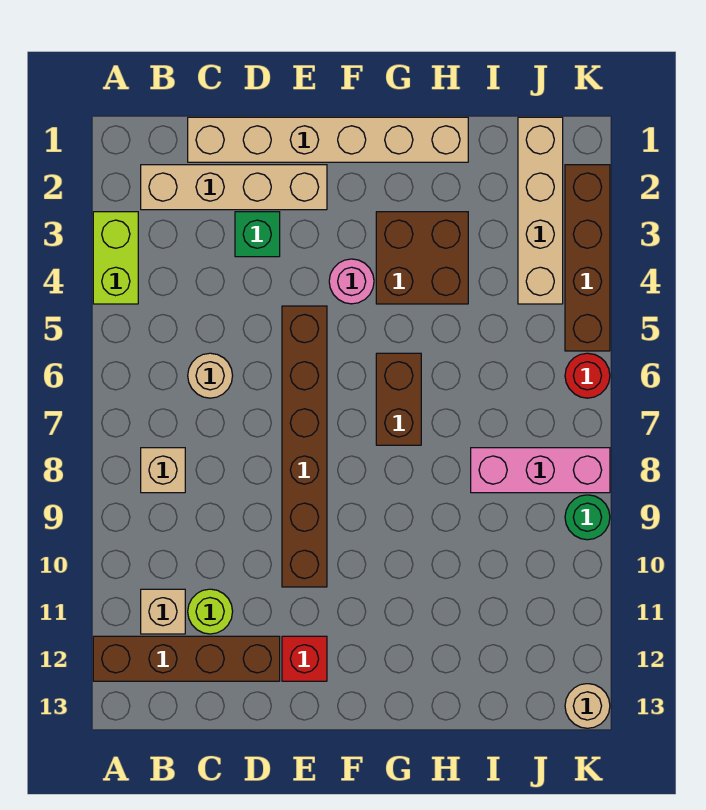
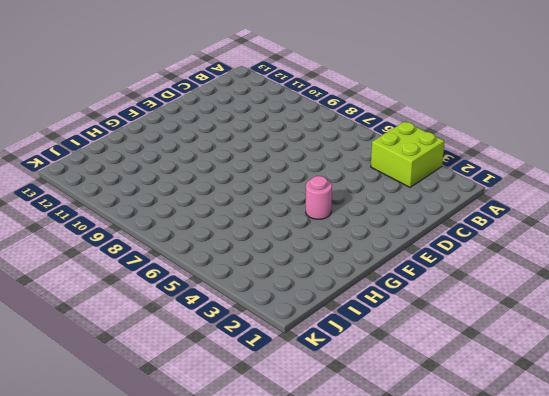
lime brick A3:B4 level 1 -> lime brick A3:A4 level 1
none -> brown brick A12:D12 level 1
none -> tan brick B2:E2 level 1
none -> tan brick B8 level 1

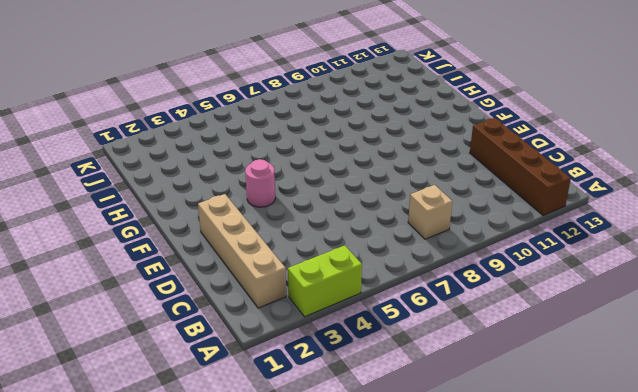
none -> tan brick B11 level 1
none -> tan brick C1:H1 level 1
none -> tan round brick C6 level 1

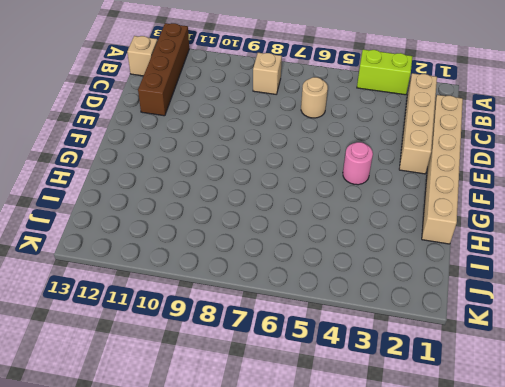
tan brick B13 level 1 -> tan brick B11 level 1
none -> lime round brick C11 level 1
none -> green brick D3 level 1
none -> brown brick E5:E10 level 1

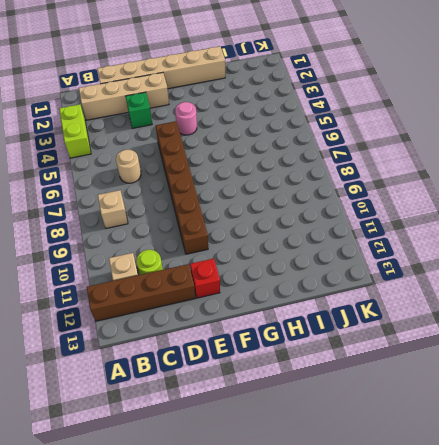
none -> brown brick G3:H4 level 1
none -> brown brick G6:G7 level 1
none -> pink brick I8:K8 level 1

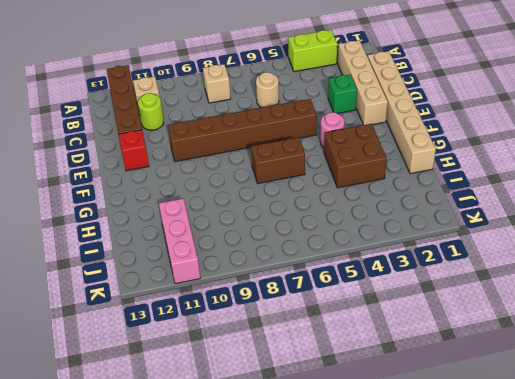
pink brick I11:K11 level 1 -> pink brick I8:K8 level 1
none -> tan brick J1:J4 level 1
none -> brown brick K2:K5 level 1
none -> red round brick K6 level 1

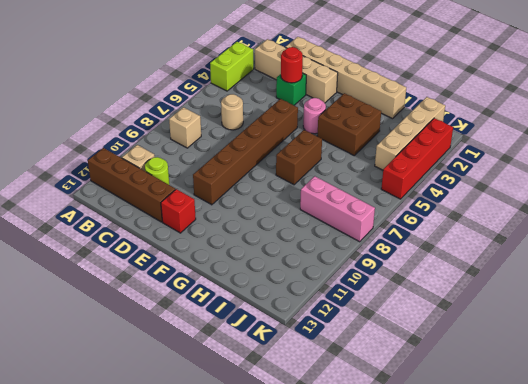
red round brick D3 level 2 -> red round brick K6 level 1
red brick K2:K5 level 1 -> brown brick K2:K5 level 1
none -> green round brick K9 level 1
none -> tan round brick K13 level 1

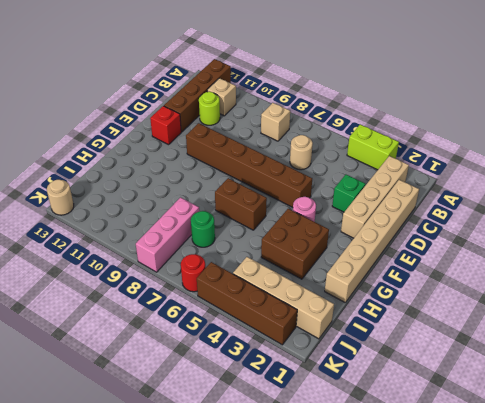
green round brick I7 level 1 -> green round brick K9 level 1

